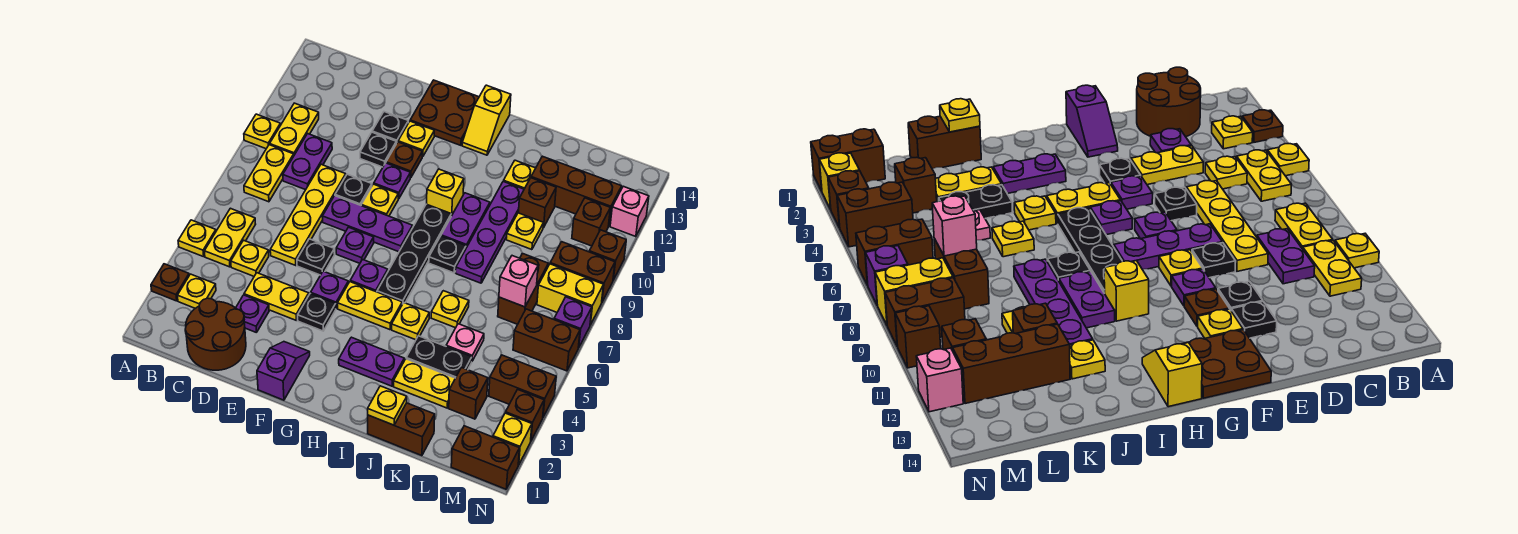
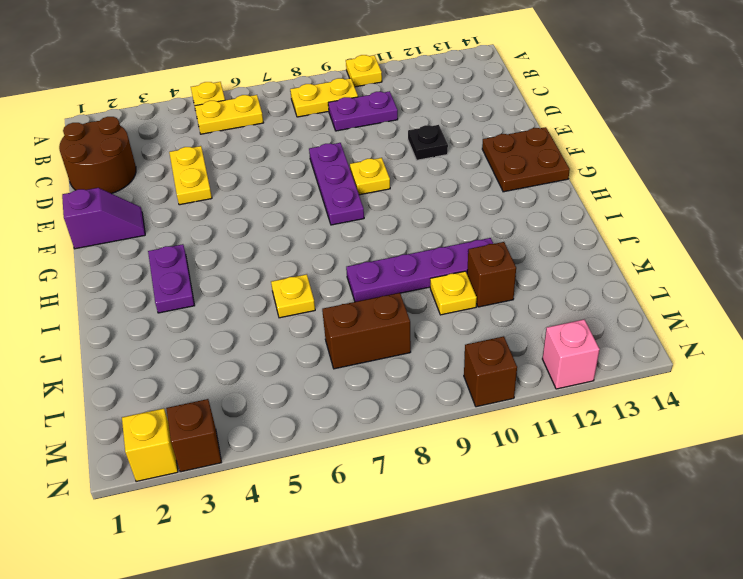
none -> brown plate A3 level 1
none -> yellow plate B3 level 1
none -> yellow plate B10:B11 level 1
none -> yellow plate C5 level 1

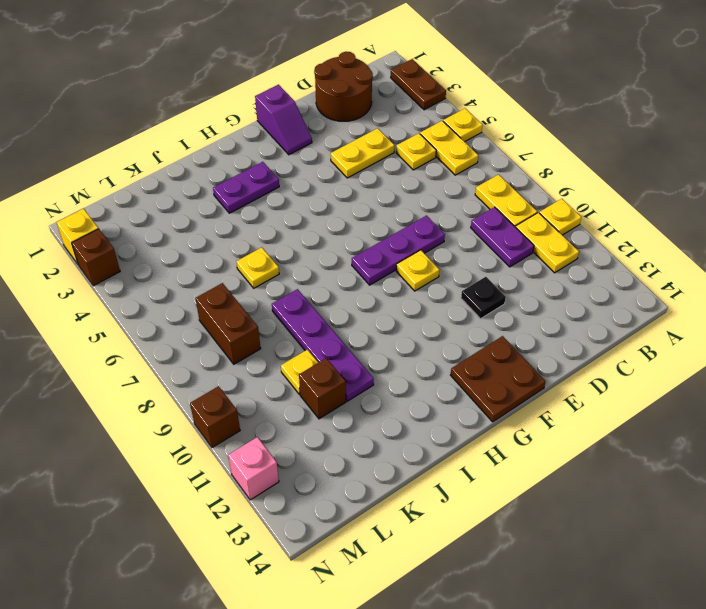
brown plate A2:A3 level 1 -> brown plate A3 level 1
none -> yellow plate B3 level 1
none -> purple plate D3 level 1
none -> yellow plate D6:D9 level 1
none -> black plate E6 level 1

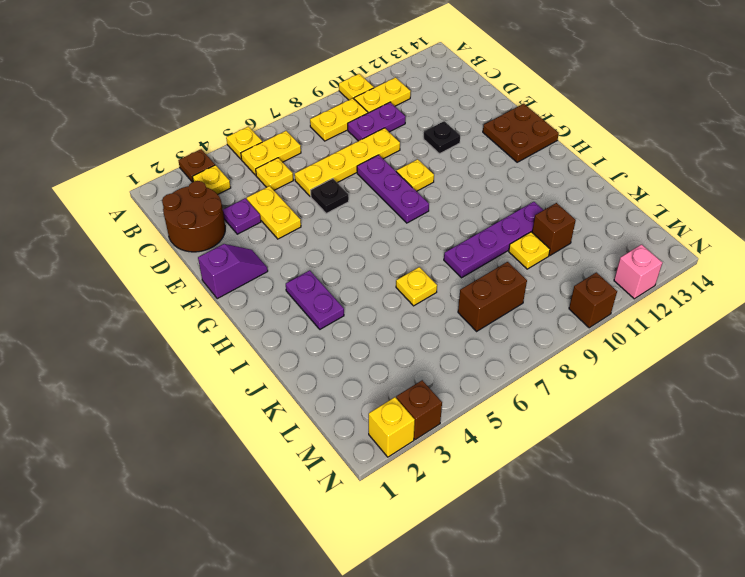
none -> black plate E9 level 1
none -> black plate E12 level 1
none -> black plate F4 level 1
none -> purple plate F5 level 1

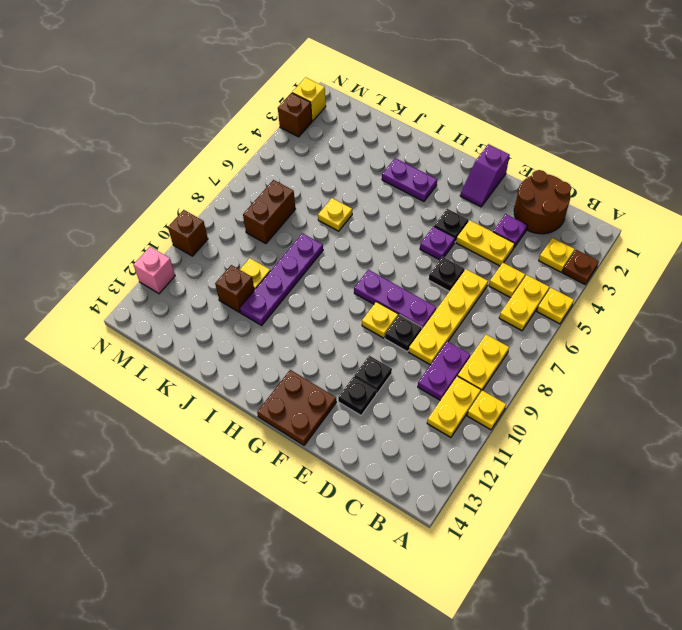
none -> purple plate F7 level 1
none -> purple plate F10 level 1
none -> brown plate F11 level 1
none -> yellow plate F12 level 1

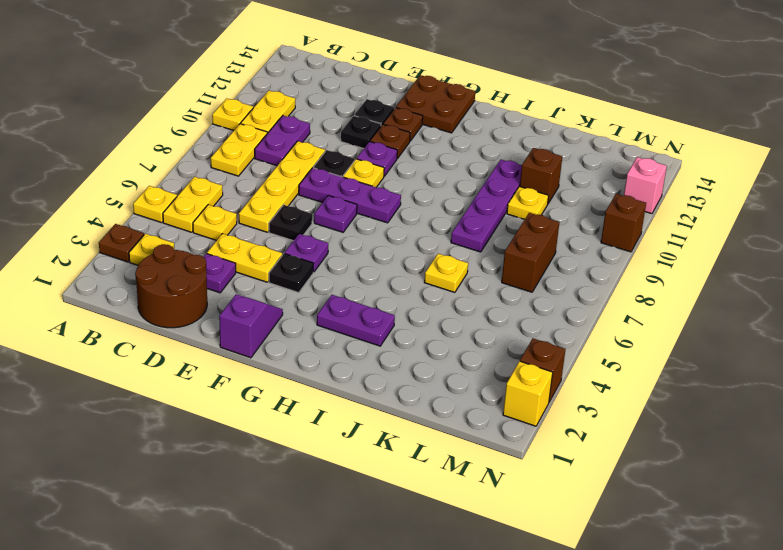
brown plate F12 level 1 -> yellow plate F12 level 1
none -> yellow plate G5:H5 level 1
none -> purple plate G6 level 1
none -> black plate H6:H9 level 1
none -> yellow brick H10 level 1

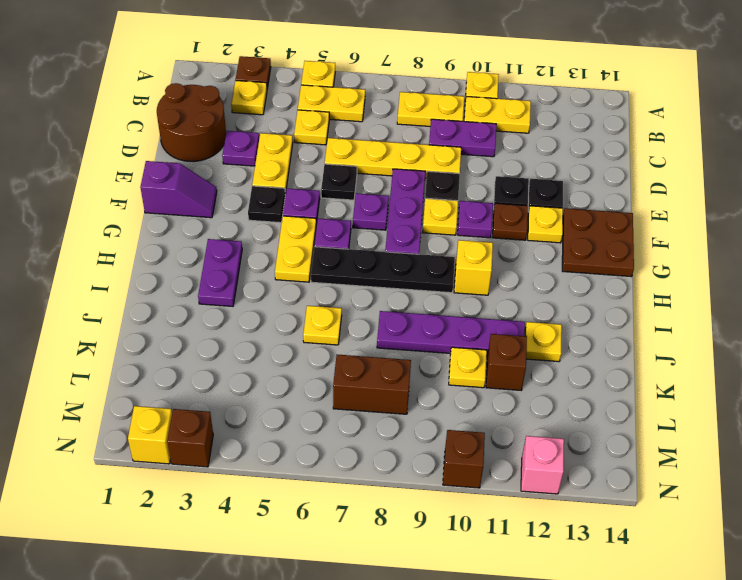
none -> yellow slope H13:H14 level 1 top 14
none -> yellow plate I5 level 1
none -> black plate I8 level 1
none -> purple plate I9:I10 level 1

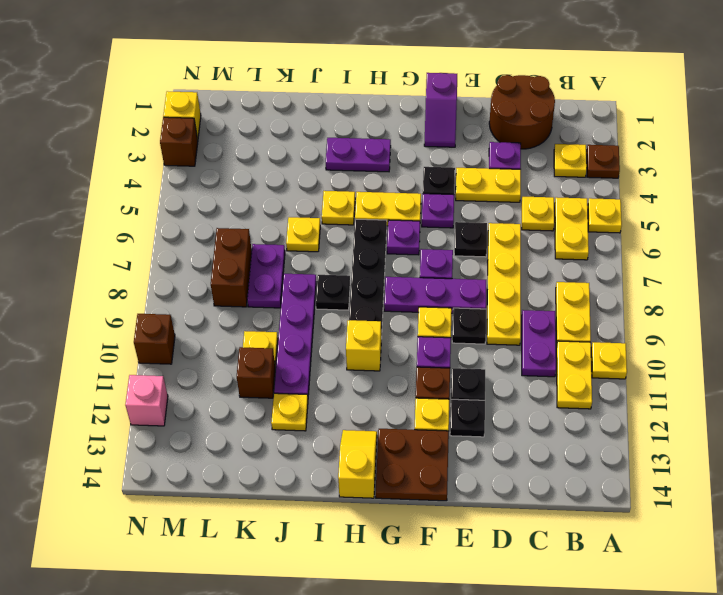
purple plate K7:K8 level 1 -> purple plate I9:I10 level 1
none -> brown brick J1:K1 level 1
none -> yellow plate J3:K3 level 1
none -> black plate J4:K4 level 1
none -> pink plate K5 level 1

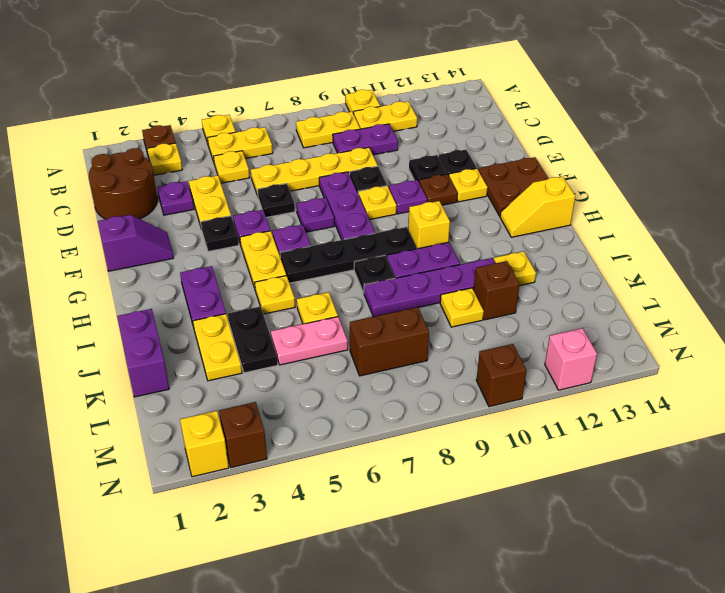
purple brick J1:K1 level 1 -> brown brick J1:K1 level 1
pink plate K5:K6 level 1 -> pink plate K5 level 1
none -> brown brick K12:M12 level 1
none -> brown brick L3 level 1
none -> brown brick M1:N1 level 1
none -> brown brick M4:N4 level 1

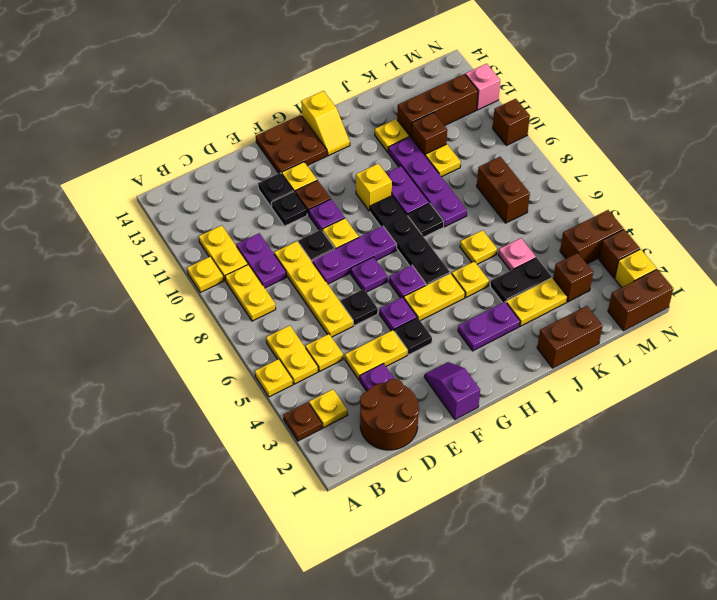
none -> brown brick M6:N6 level 1
none -> yellow brick M8:N8 level 1
none -> brown brick M9:N9 level 1
none -> brown brick M11 level 1

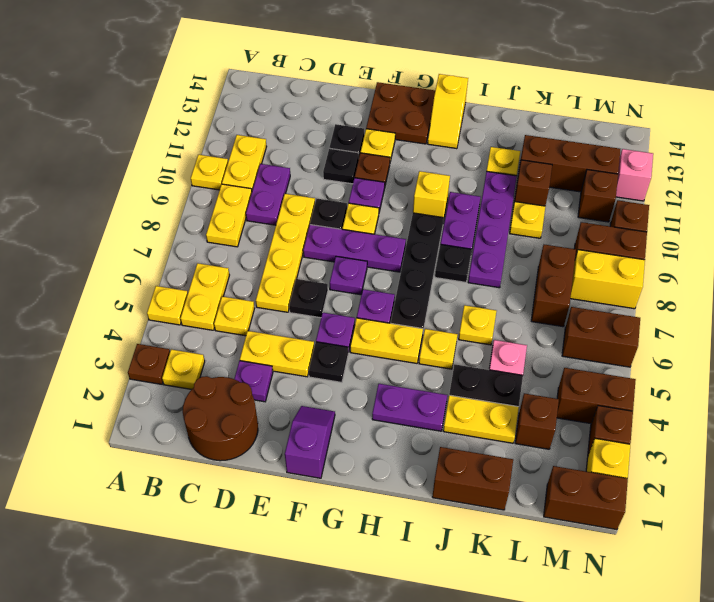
none -> purple brick N7 level 1
none -> yellow plate J1 level 2
none -> pink brick L7 level 2

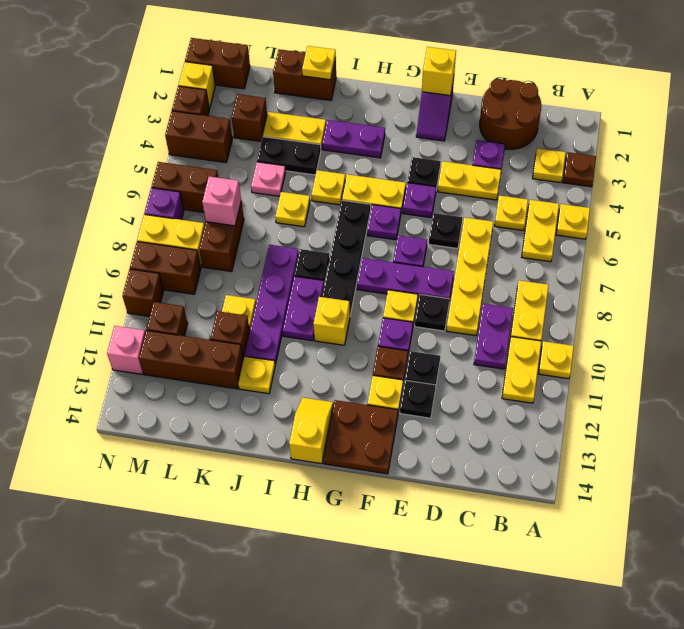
yellow brick F1 level 2 -> none

